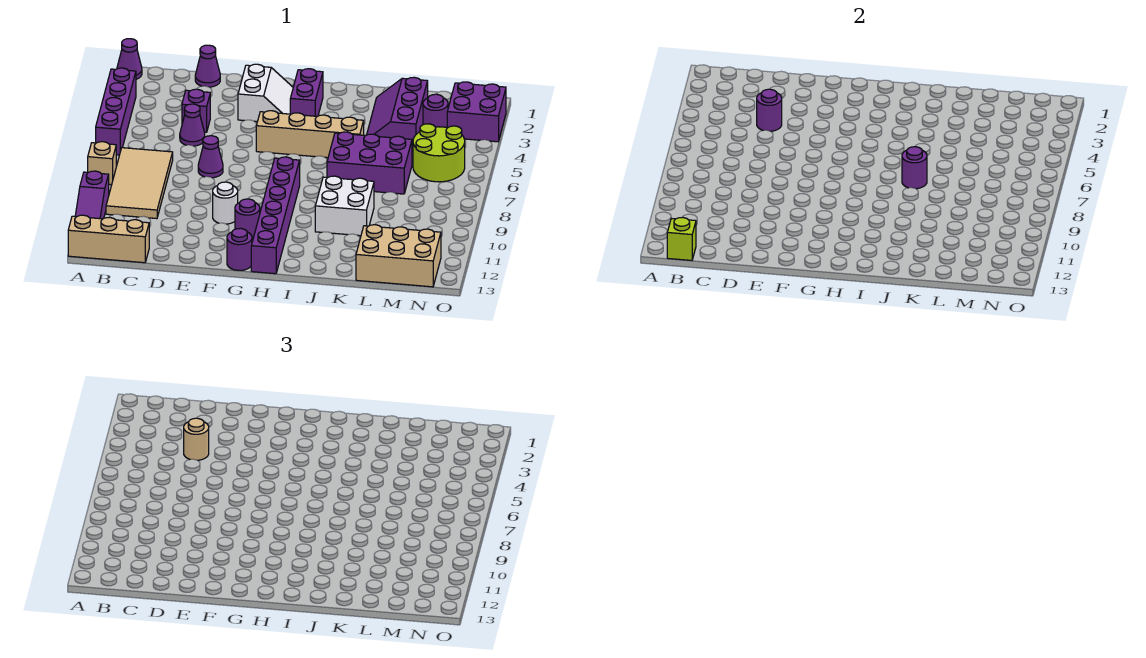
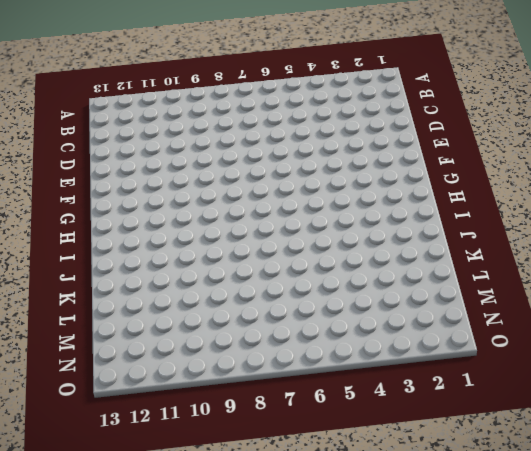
none -> purple cone A1 level 1
none -> purple brick A3:A6 level 1
none -> tan brick A8 level 1

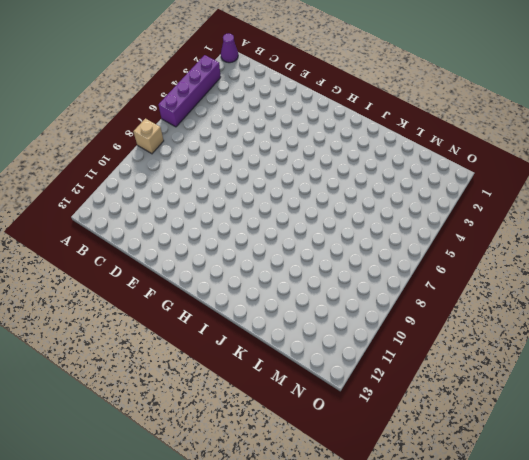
none -> purple slope A10:A12 level 1 top 10
none -> tan brick A13:C13 level 1
none -> tan tile B7:C10 level 1

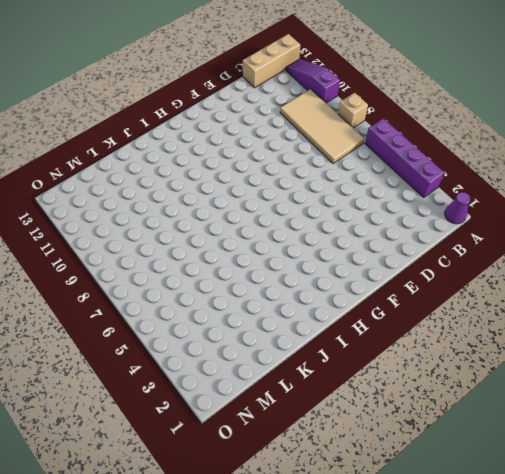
none -> purple cone D1 level 1
none -> purple brick D4 level 1
none -> purple cone D5 level 1

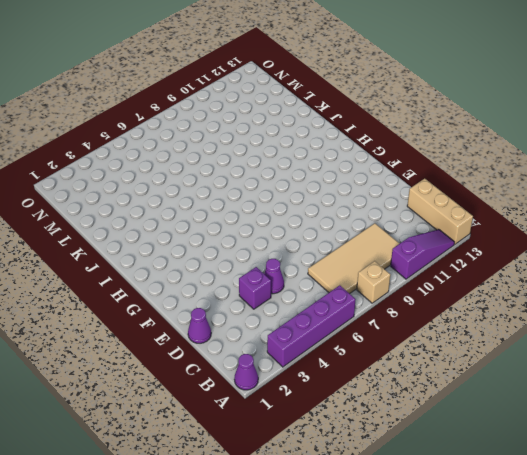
none -> purple cone E7 level 1
none -> white slope F2:G3 level 1 top F
none -> white round brick F10 level 1

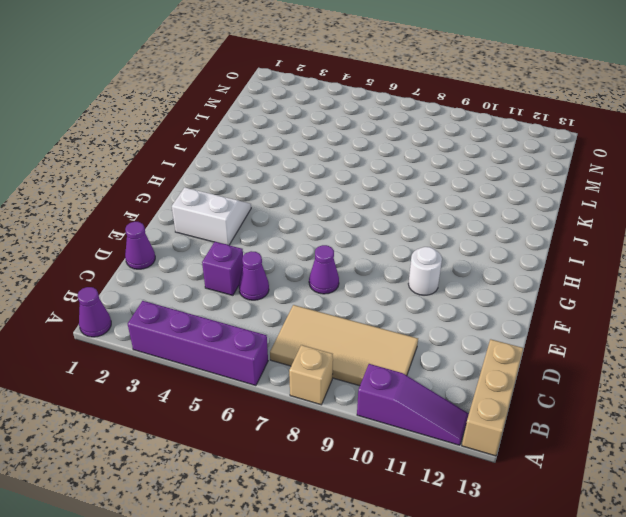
none -> tan brick G5:J5 level 1
none -> purple round brick G11 level 1
none -> purple round brick G13 level 1

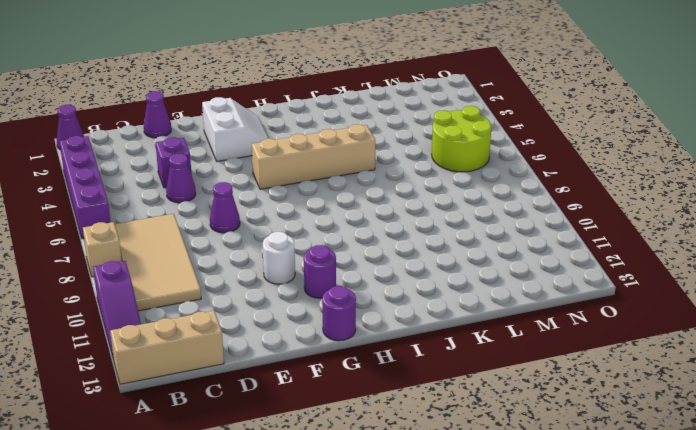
none -> purple brick H2:H3 level 1
none -> purple brick H8:H13 level 1
none -> purple brick J6:L7 level 1

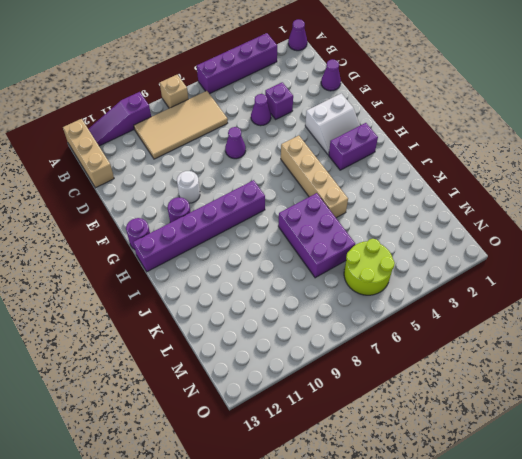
none -> white brick J9:K10 level 1
none -> purple slope K2:L4 level 1 top L
none -> tan brick L12:N13 level 1

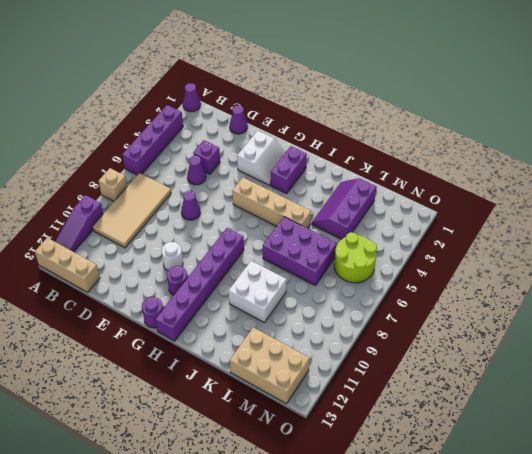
none -> purple round brick M3 level 1
none -> purple brick N2:O3 level 1
none -> lime brick B13 level 2

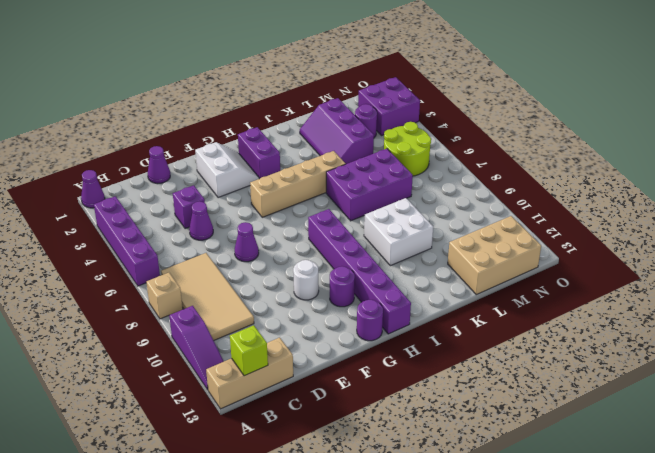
none -> purple round brick D4 level 2
none -> purple round brick J7 level 2
none -> tan round brick D4 level 3

